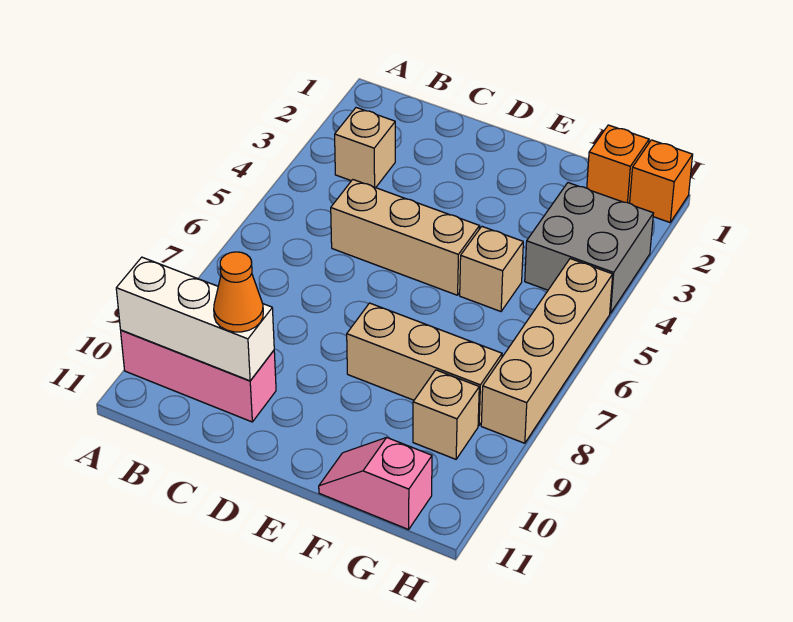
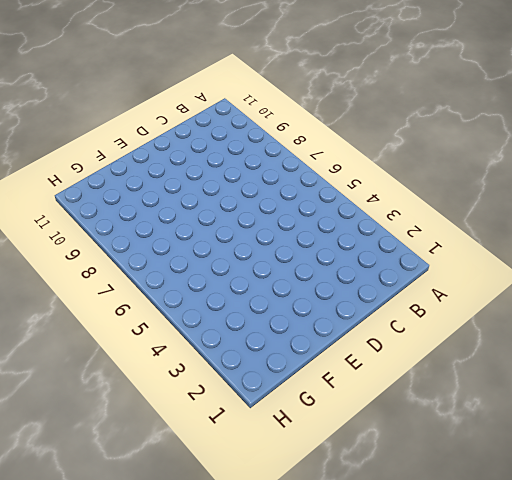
none -> pink brick A10:C10 level 1
none -> tan brick B3 level 1
none -> tan brick C5:E5 level 1

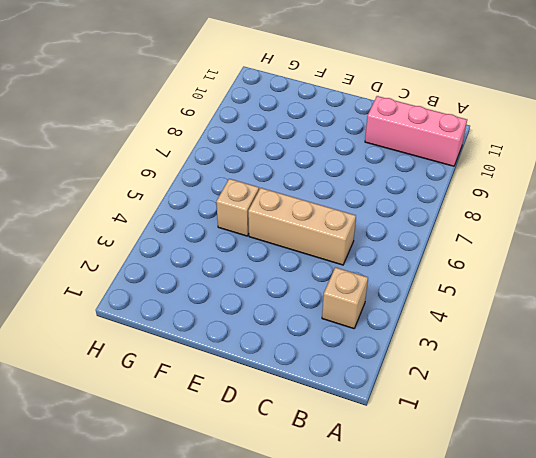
none -> tan brick E8:G8 level 1
none -> pink slope F11:G11 level 1 top G
none -> orange brick G1 level 1

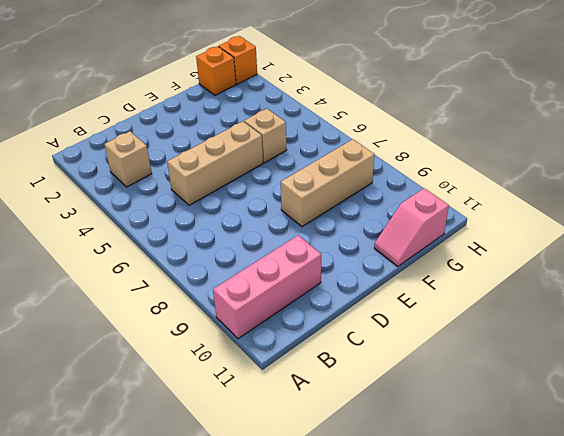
none -> grey brick G3:H4 level 1
none -> tan brick G9 level 1
none -> tan brick H5:H8 level 1

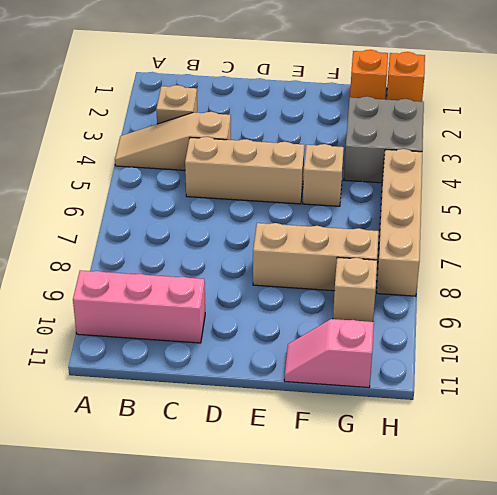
tan slope A4:C4 level 1 top C -> none
none -> white brick A10:C10 level 2
none -> orange cone C10 level 3

